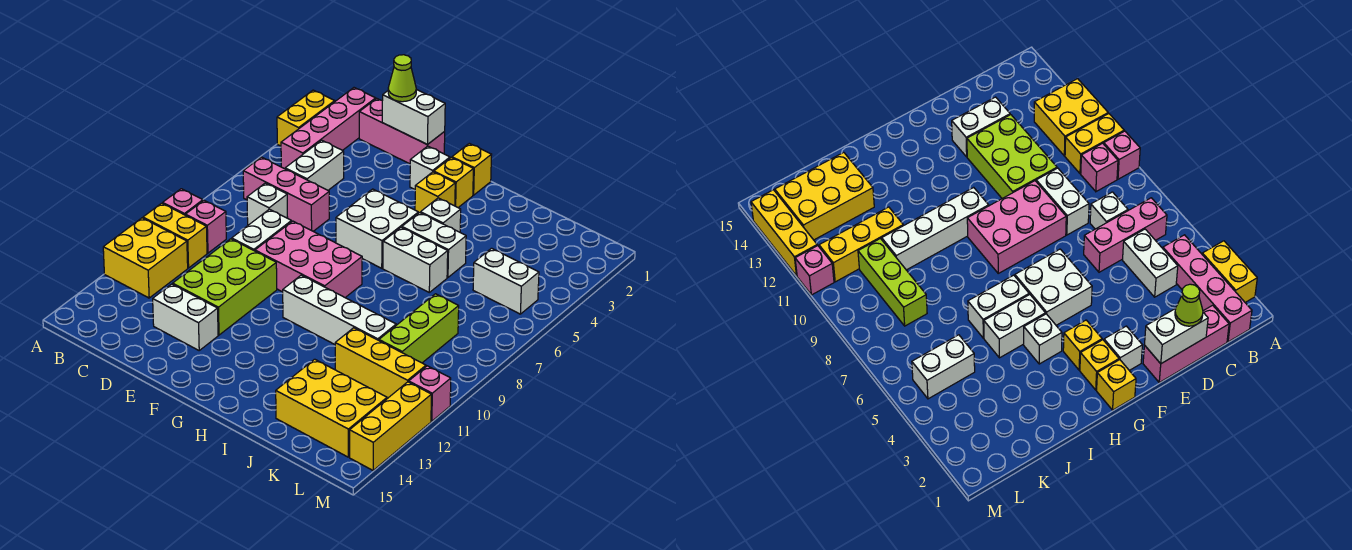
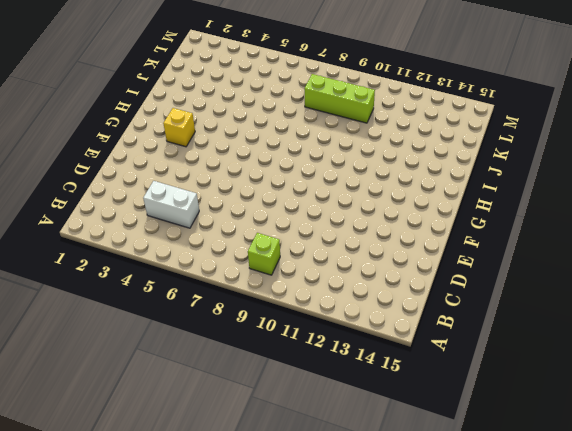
lime brick B9 level 1 -> pink brick B9 level 1
none -> yellow brick A2:A3 level 1
none -> pink brick A9 level 1
none -> yellow brick A10:B10 level 1
none -> yellow brick A11:B12 level 1

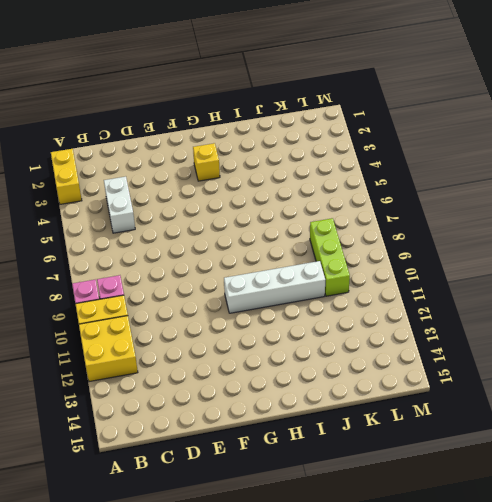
none -> pink brick B1:B4 level 1
none -> pink brick B6:D6 level 1
none -> pink brick C1:E1 level 1
none -> white brick C7 level 1

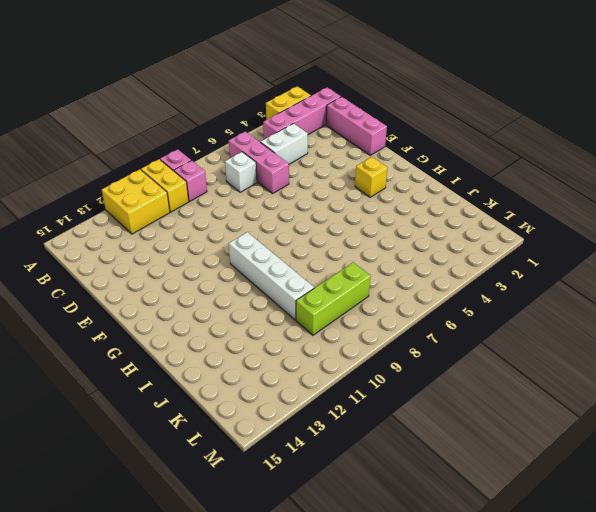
none -> white brick D8:D9 level 1
none -> lime brick D10:E12 level 1
none -> white brick D13:E13 level 1
none -> pink brick E8:G9 level 1

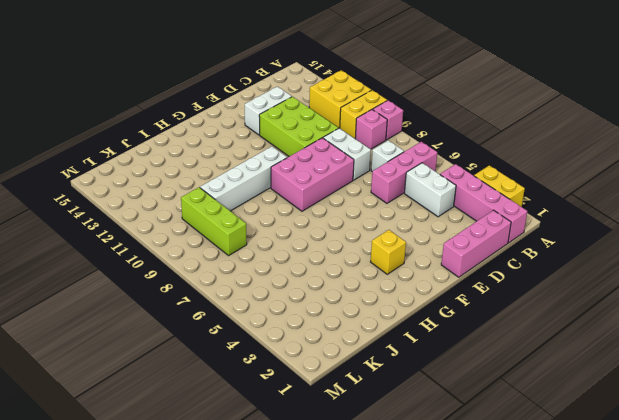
none -> white brick F2 level 1
none -> white brick F5:G6 level 1
none -> yellow brick G1 level 1
none -> yellow brick G2 level 1

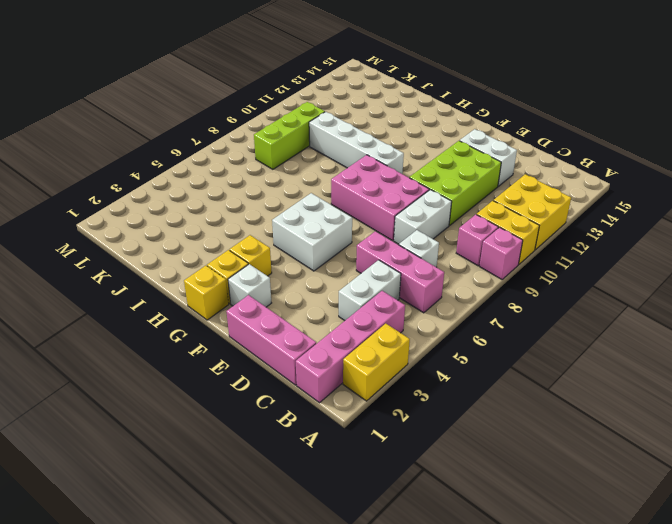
none -> white brick H4 level 1
none -> white brick H5:I5 level 1
none -> white brick H6:I6 level 1
none -> yellow brick J11:L11 level 1

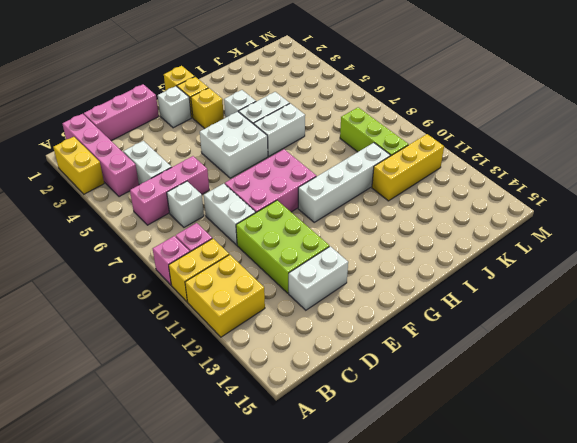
none -> yellow brick J13:L14 level 1
none -> white brick K5:L5 level 1
none -> pink brick M11 level 1
none -> yellow brick M12:M14 level 1

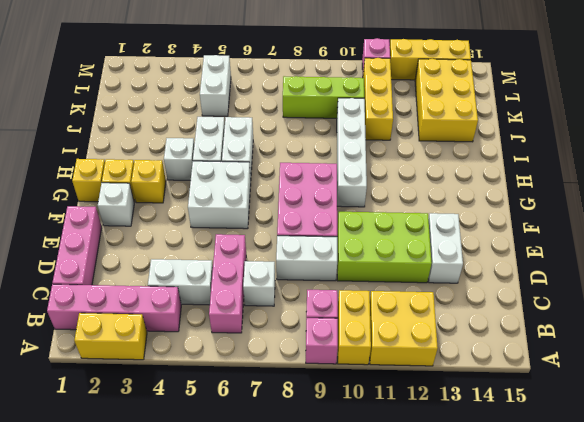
none -> white brick D1:E1 level 2
none -> lime cone D1 level 3

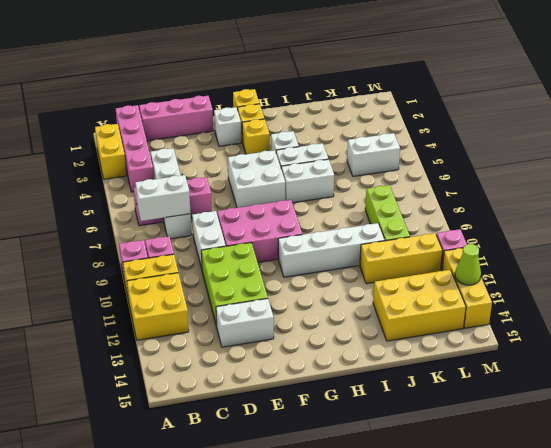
white brick B7:C7 level 2 -> white brick D1:E1 level 2
lime cone M13 level 2 -> lime cone D1 level 3

